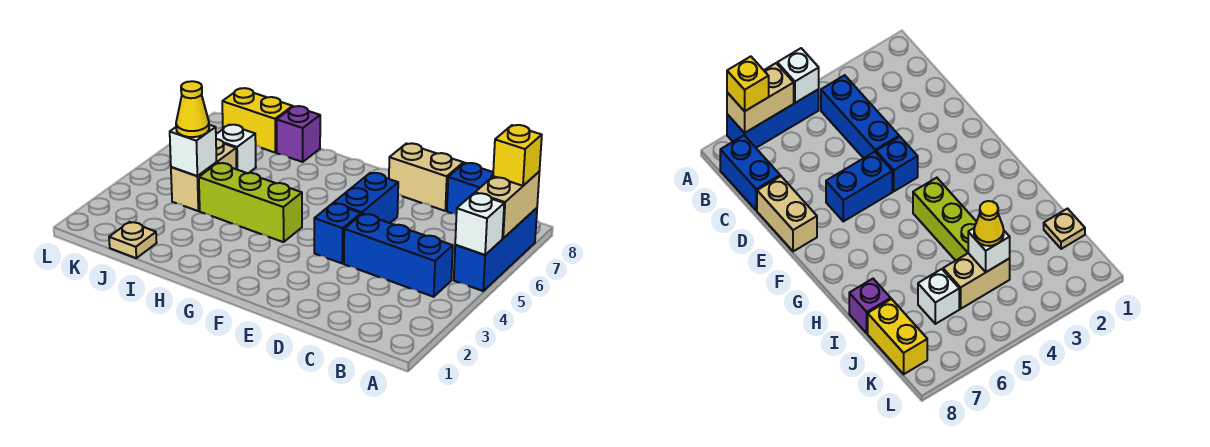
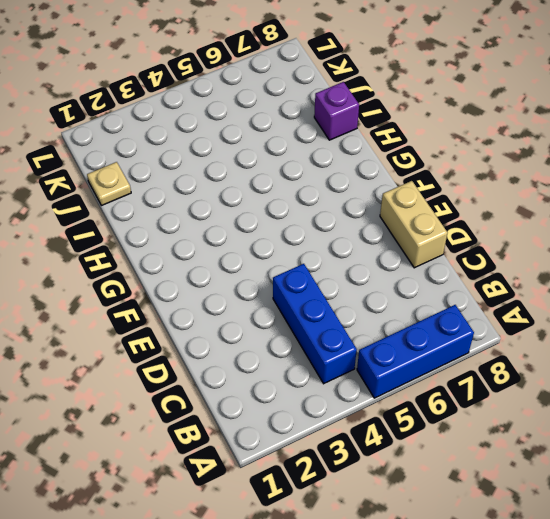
none -> blue brick B8:C8 level 1
none -> blue brick E4 level 1
none -> blue brick E5:E6 level 1

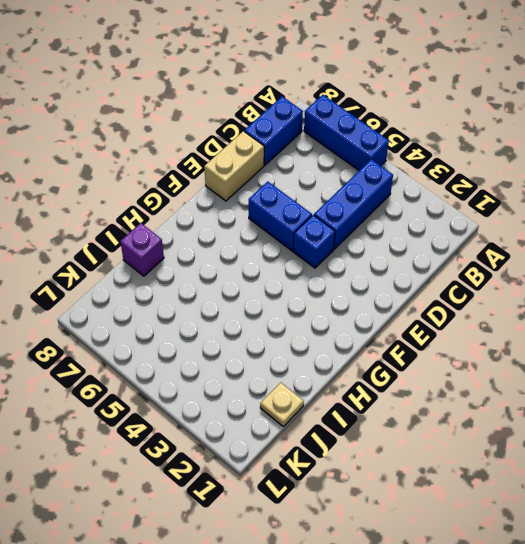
none -> lime brick G4:I4 level 1
none -> tan brick J4:J5 level 1
none -> white brick J6 level 1

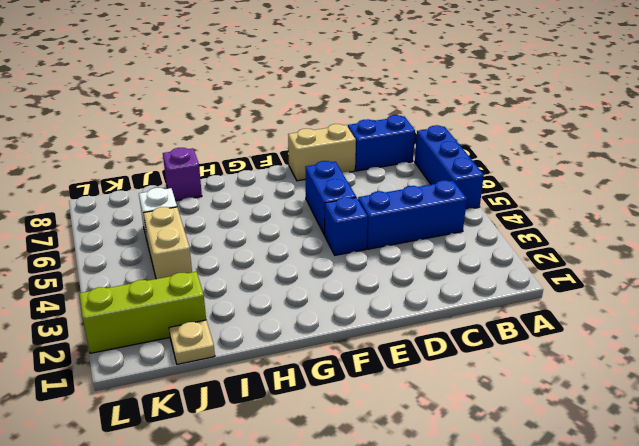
lime brick J2:L2 level 1 -> lime brick G4:I4 level 1
none -> yellow brick J8:K8 level 1
none -> white brick A5 level 2
none -> tan brick A6:A7 level 2

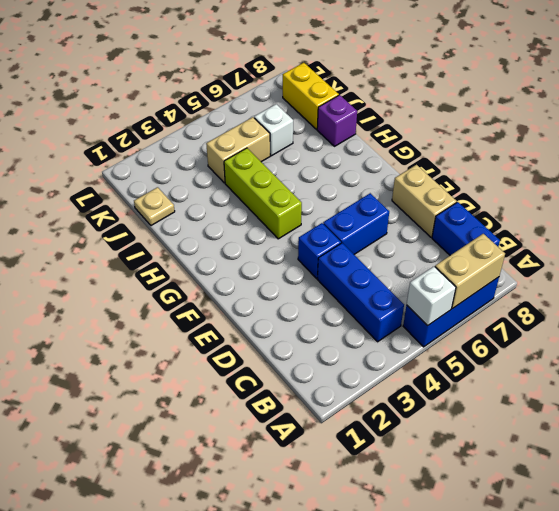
none -> white brick J4 level 2
none -> yellow brick A7 level 3
none -> yellow cone J4 level 3

